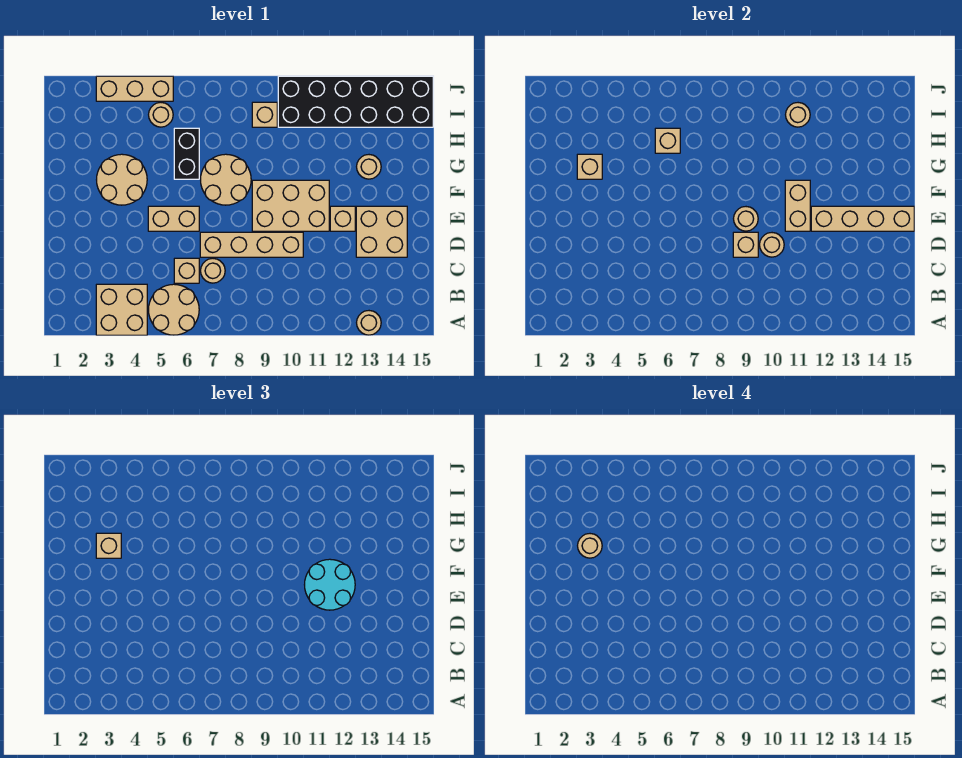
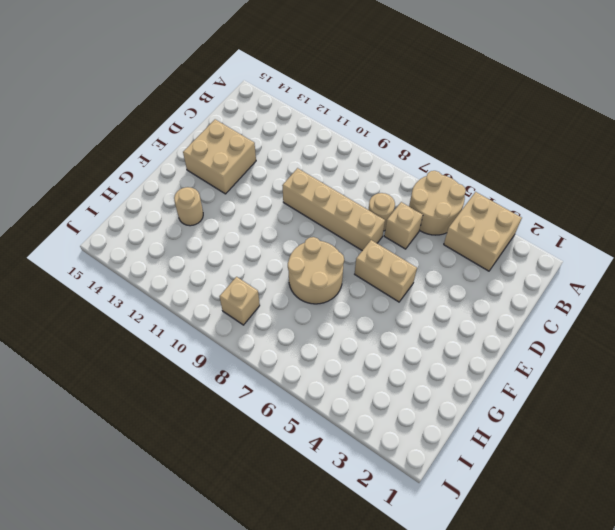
none -> tan round brick A13 level 1
none -> tan brick E9:F11 level 1
none -> tan brick E12 level 1

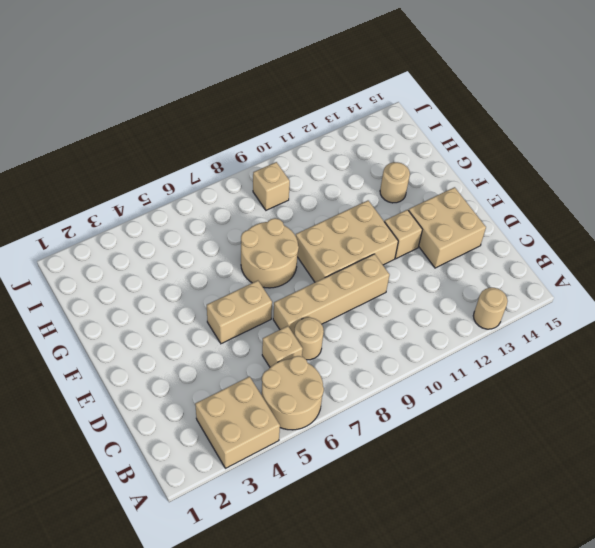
none -> tan round brick F3:G4 level 1
none -> black brick G6:H6 level 1
none -> tan round brick I5 level 1

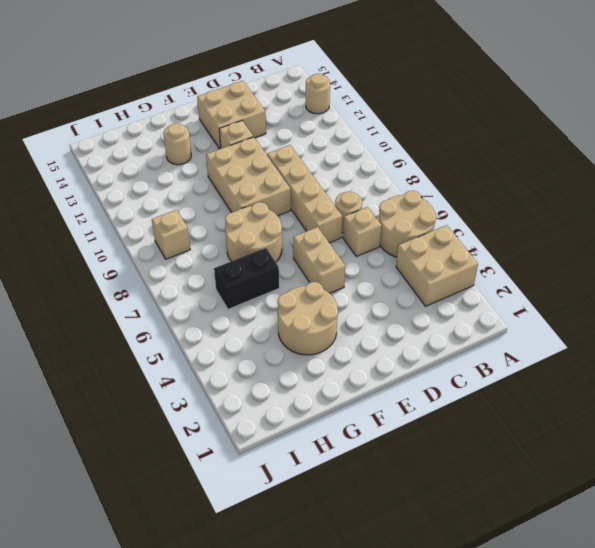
none -> tan round brick I5 level 1
none -> black brick I10:J15 level 1
none -> tan brick J3:J5 level 1

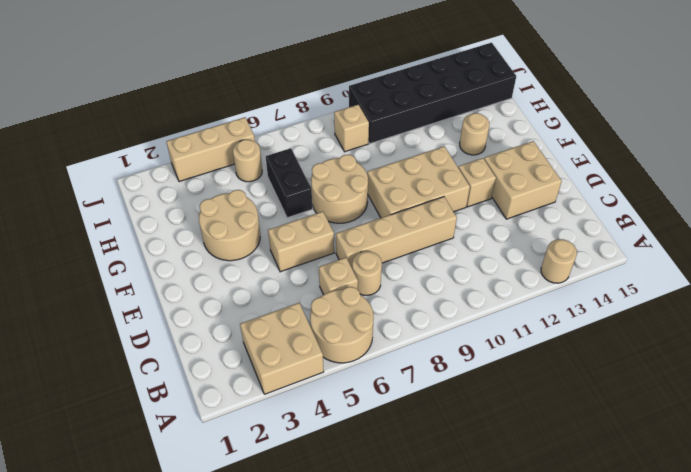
none -> tan brick D9 level 2
none -> tan round brick D10 level 2
none -> tan round brick E9 level 2

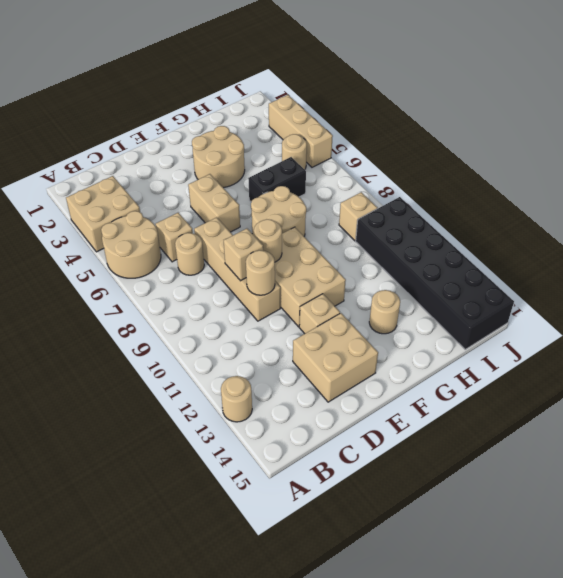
none -> tan brick E11:F11 level 2
none -> tan brick E12:E15 level 2
none -> tan brick G3 level 2

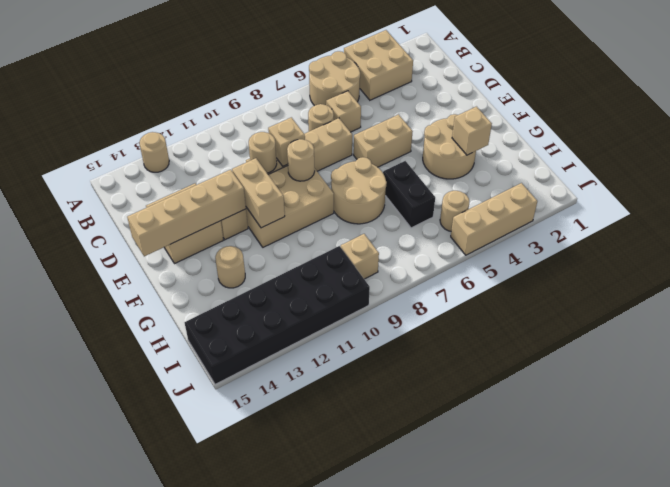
none -> tan brick H6 level 2
none -> tan round brick I11 level 2
none -> cyan round brick E11:F12 level 3

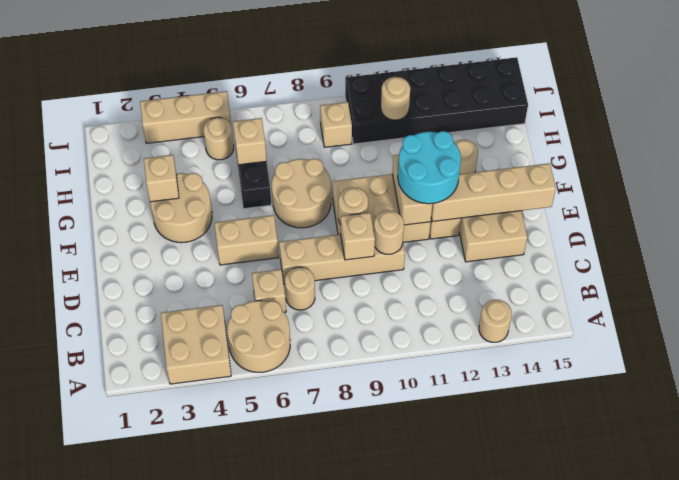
none -> tan brick G3 level 3
none -> tan round brick G3 level 4

